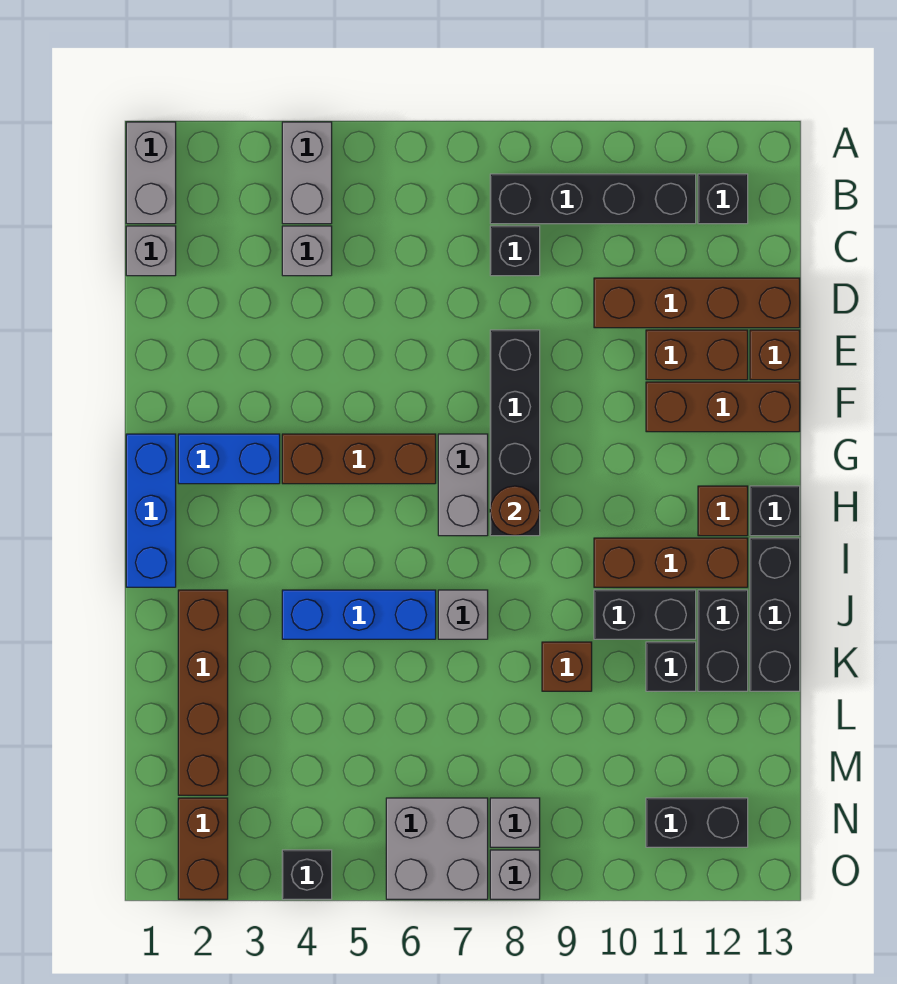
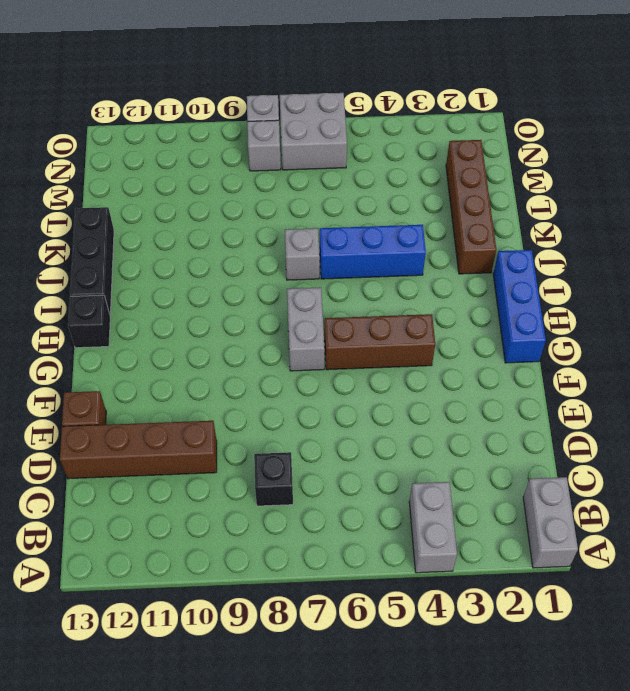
none -> black brick B8:B11 level 1
none -> black brick B12 level 1
none -> grey brick C1 level 1
none -> grey brick C4 level 1

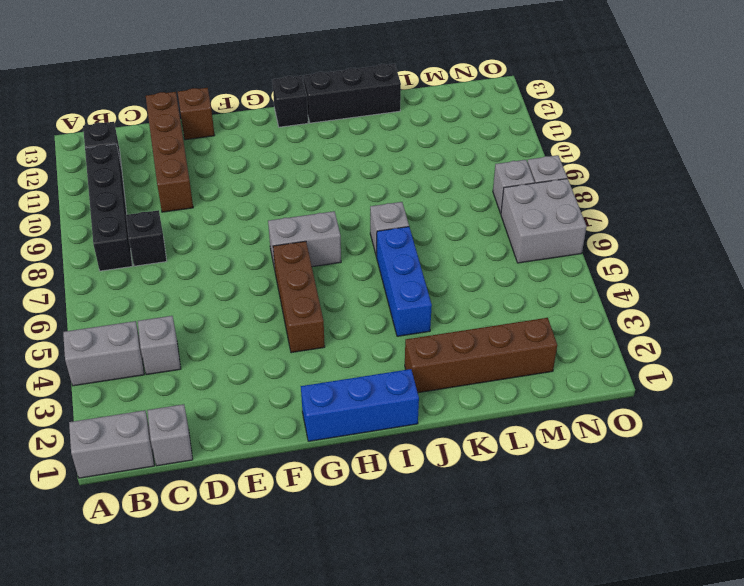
none -> black brick E8:H8 level 1
none -> brown brick E11:E12 level 1
none -> brown brick F11:F13 level 1
none -> blue brick G2:G3 level 1

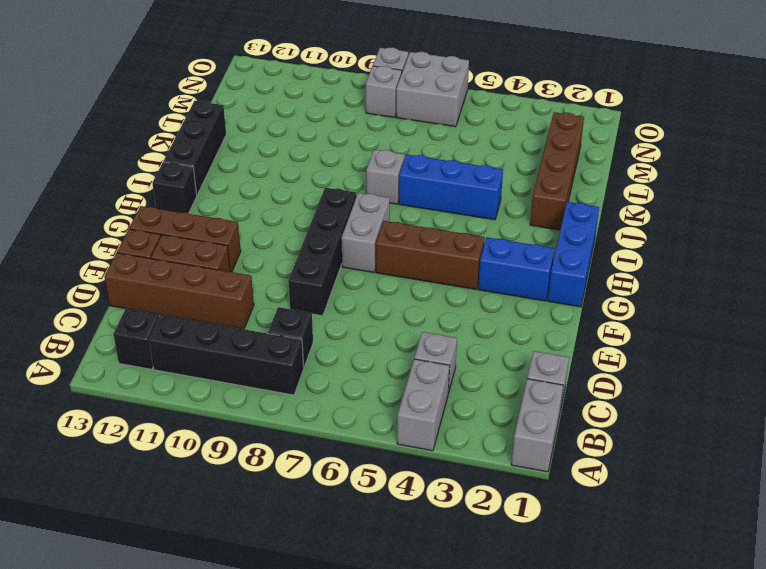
none -> brown brick H12 level 1
none -> brown brick I10:I12 level 1
none -> black brick J10:J11 level 1
none -> black brick J12:K12 level 1

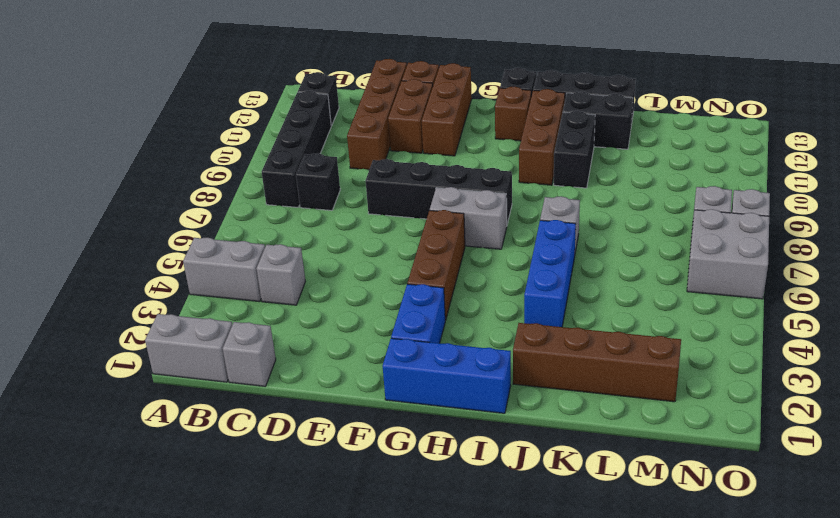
none -> brown brick K9 level 1
none -> black brick K11 level 1
none -> brown brick N2:O2 level 1
none -> black brick N11:N12 level 1

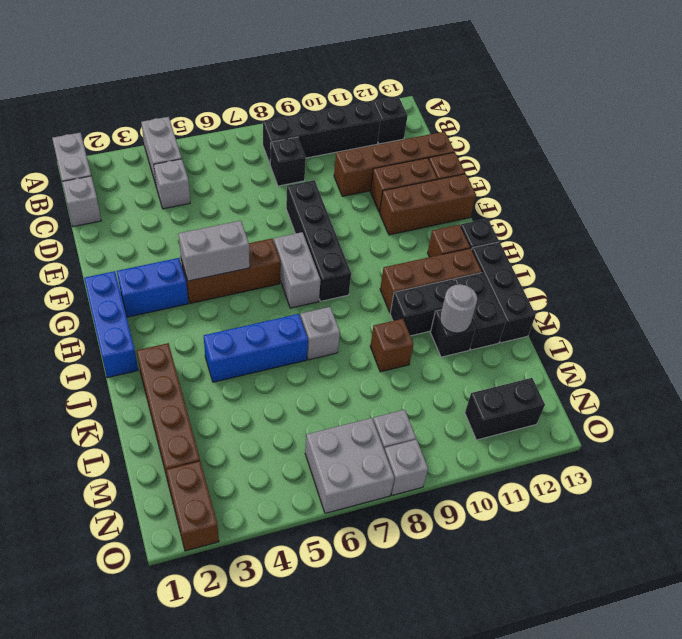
grey brick G4:G5 level 2 -> none
grey round brick K11 level 2 -> none
none -> black brick O4 level 1
none -> brown round brick H8 level 2

